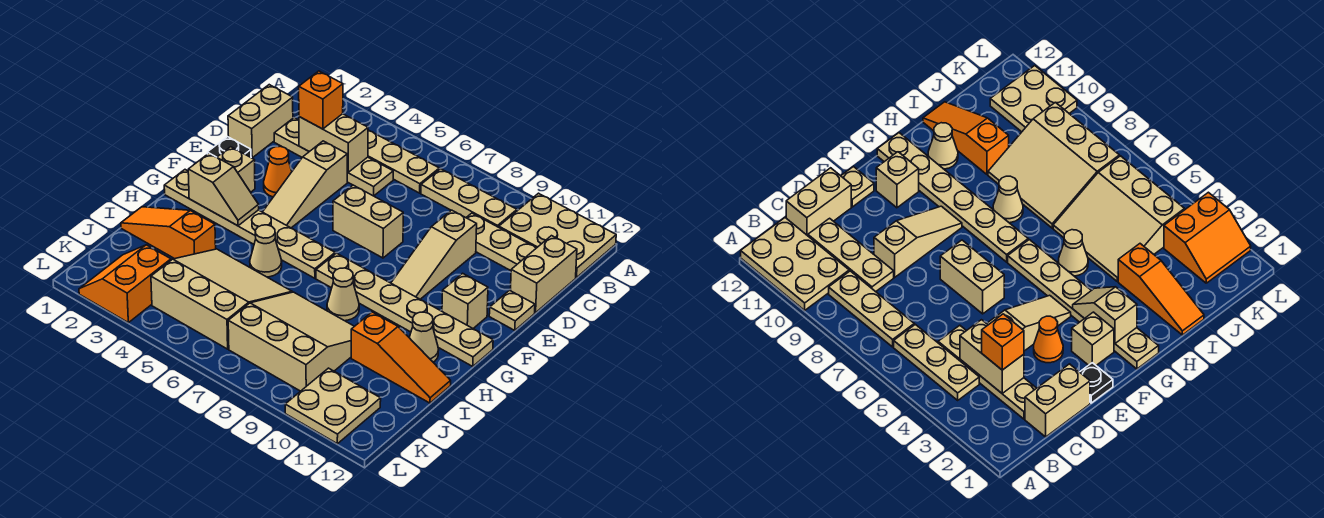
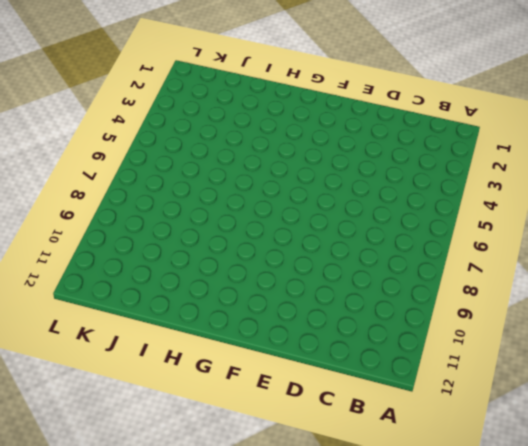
none -> tan plate A10:B12 level 1
none -> tan plate B4:B6 level 1
none -> tan plate B7:B9 level 1

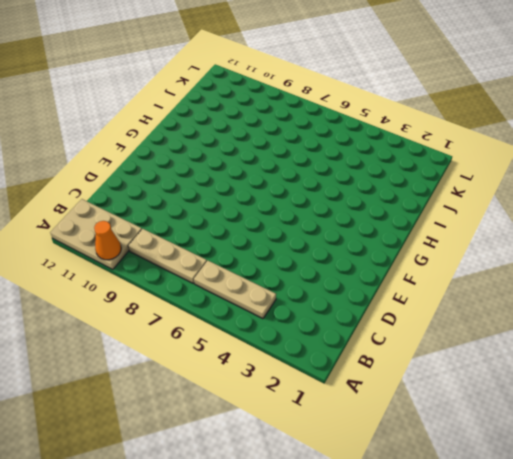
orange cone A10 level 2 -> orange cone E3 level 1
none -> tan brick C1:D1 level 1
none -> tan plate C2:C5 level 1
none -> tan plate C9:C11 level 1

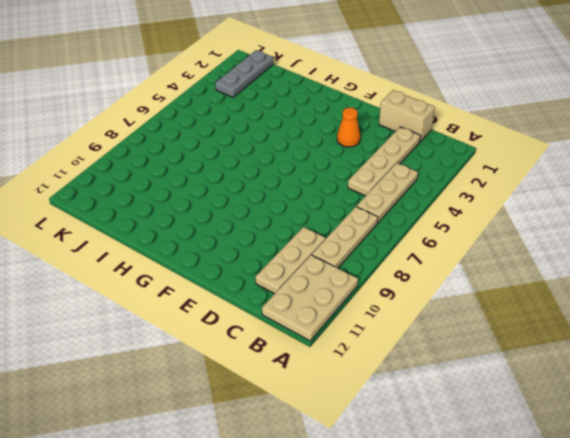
grey plate K1:K3 level 1 -> orange slope K2:L3 level 1 top 3
none -> tan brick C12:D12 level 1
none -> tan slope D4:F4 level 1 top D
none -> tan slope D9:F9 level 1 top D

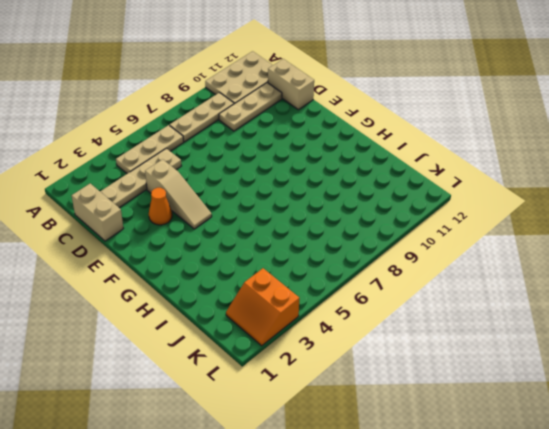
none -> tan slope D9:F9 level 1 top D
none -> black plate E1 level 1
none -> tan brick E6:E7 level 1

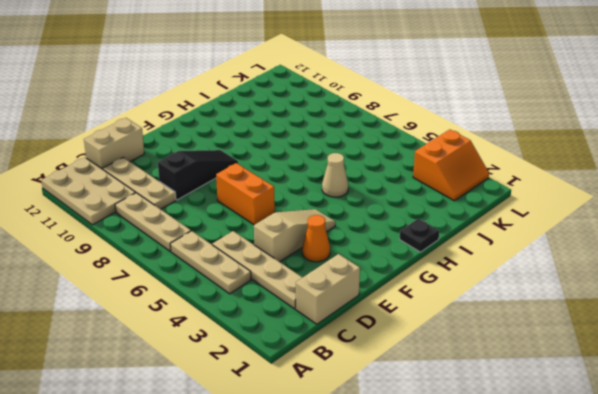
black slope D9:F9 level 1 top D -> tan slope D9:F9 level 1 top D
orange brick E6:E7 level 1 -> tan brick E6:E7 level 1
black plate H1 level 1 -> black plate E1 level 1
none -> tan plate E12 level 1
none -> tan brick F2 level 1
none -> tan brick F11 level 1

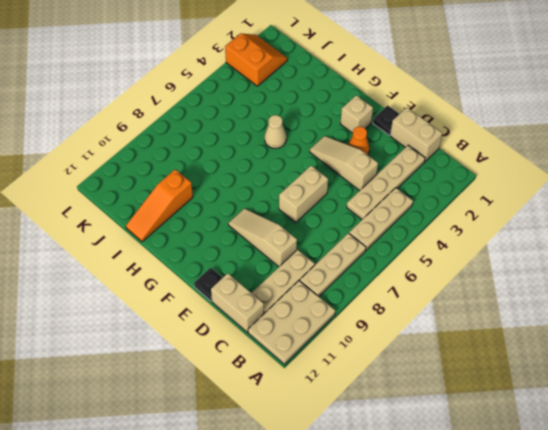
black plate E12 level 1 -> tan plate E12 level 1
none -> tan brick F11 level 1
none -> tan plate G1:G6 level 1
none -> tan plate G7:G12 level 1

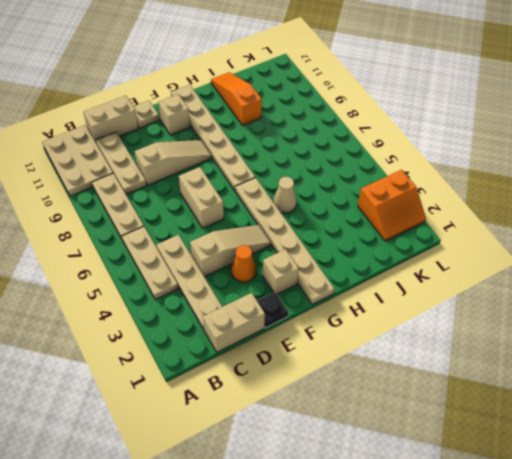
none -> tan cone H8 level 1
none -> tan cone H11 level 1
none -> orange slope I1:I3 level 1 top 3

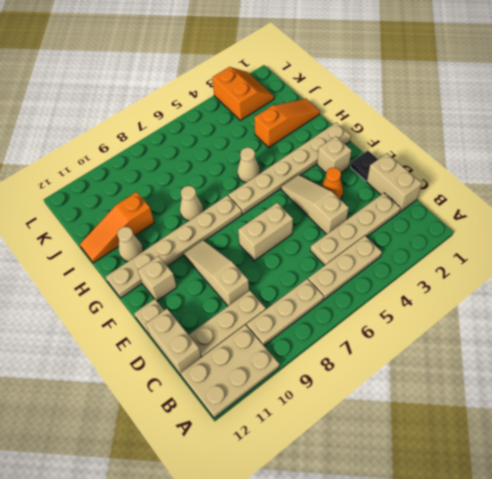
none -> tan slope I4:K6 level 1 top K
none -> tan slope I7:K9 level 1 top K
none -> tan plate K10:L11 level 1

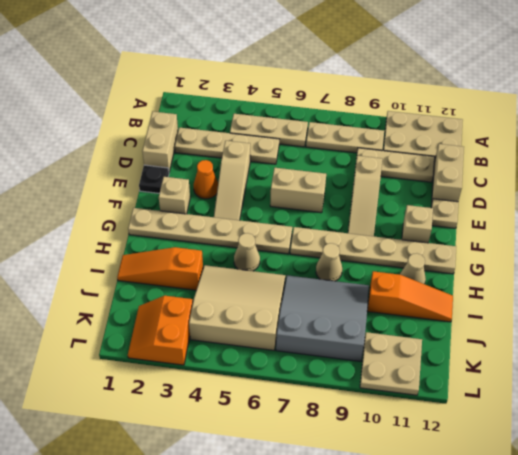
grey slope I7:K9 level 1 top K -> tan slope I7:K9 level 1 top K
none -> tan brick C3:C4 level 2
none -> tan slope G2:G3 level 2 top 2
none -> orange brick C3 level 3

